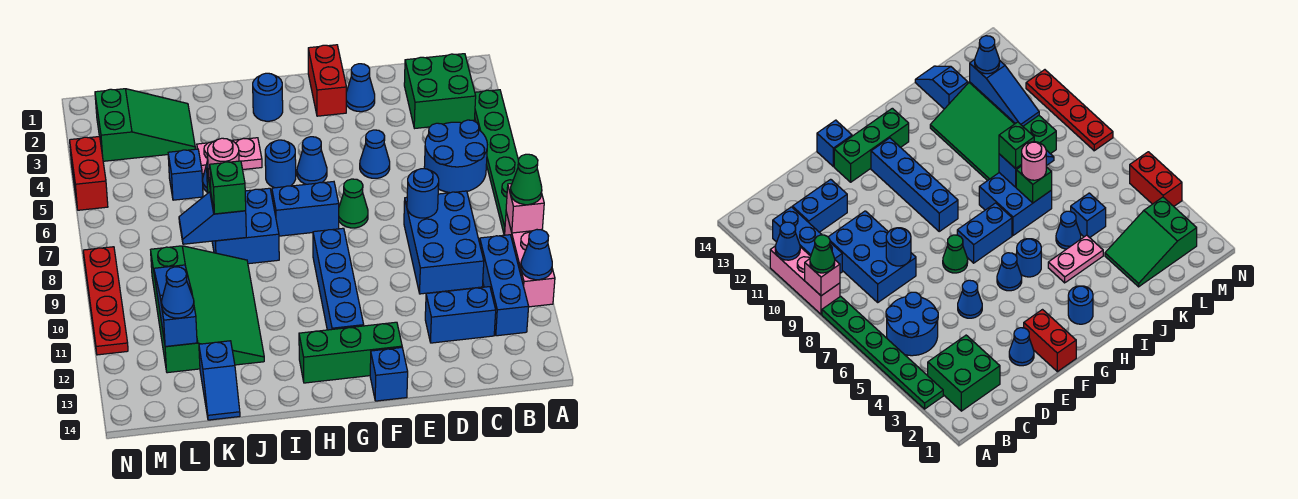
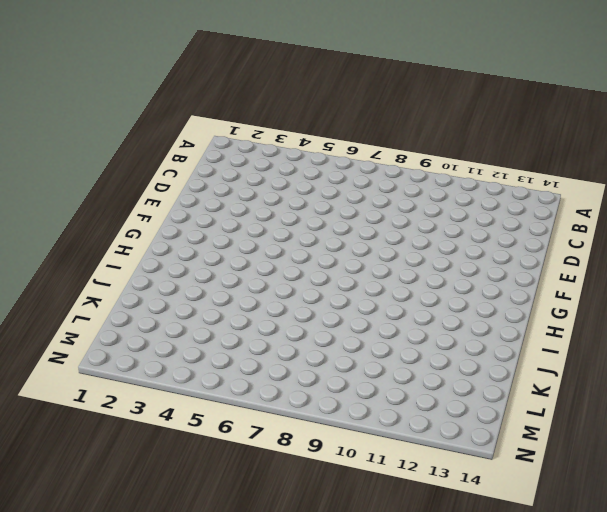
none -> green plate A3:A8 level 1
none -> pink brick A9:A11 level 1
none -> green brick B2:C3 level 1
none -> blue round brick B5:C6 level 1

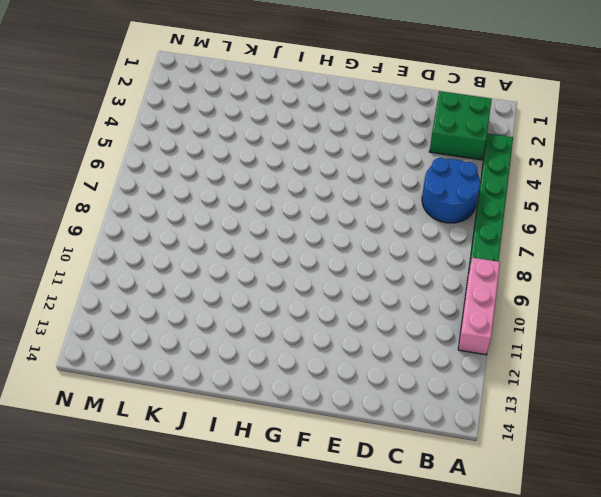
none -> blue brick B10:B12 level 1
none -> blue brick C8:D10 level 1
none -> blue brick C12:D12 level 1
none -> blue cone E2 level 1

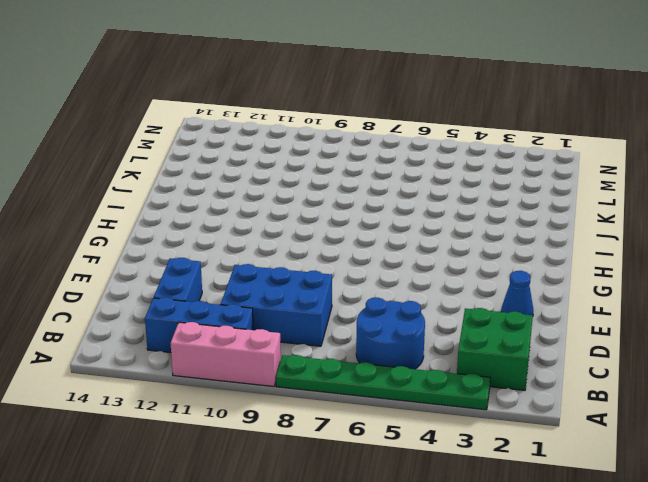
none -> blue cone E5 level 1
none -> red brick F1:F2 level 1
none -> green cone F7 level 1
none -> green brick F13:H13 level 1

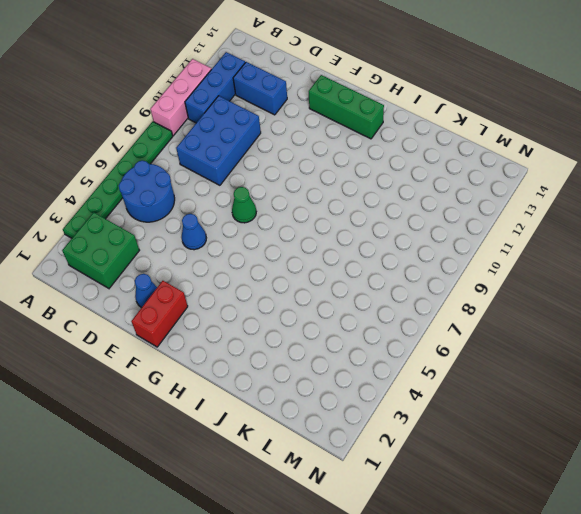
none -> blue brick F14 level 1
none -> blue cone G5 level 1
none -> blue brick G7:H7 level 1
none -> blue brick G9:G12 level 1

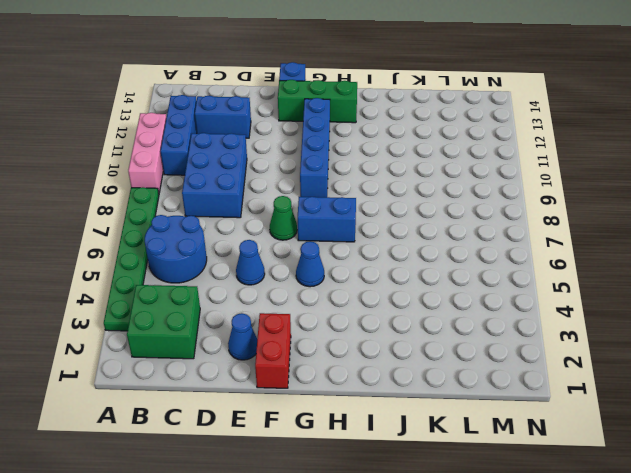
none -> blue round brick H2 level 1
none -> blue round brick H5 level 1
none -> pink plate I4:J4 level 1
none -> blue brick I7:J8 level 1

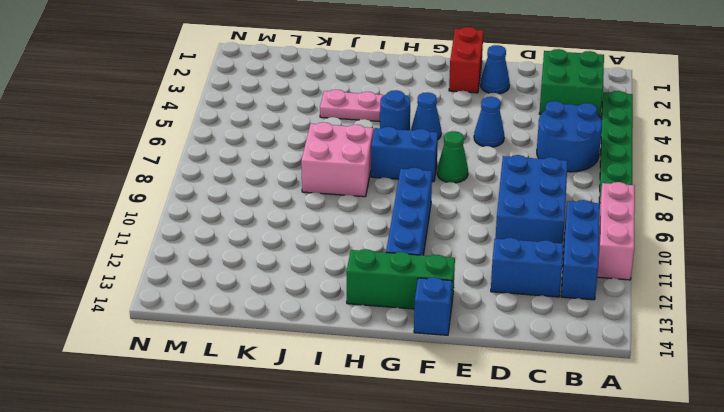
pink brick I7:J8 level 1 -> blue brick I7:J8 level 1
none -> blue round brick H2 level 1
none -> blue cone J5 level 1
none -> green slope J9:L12 level 1 top L
none -> green slope K2:M3 level 1 top M

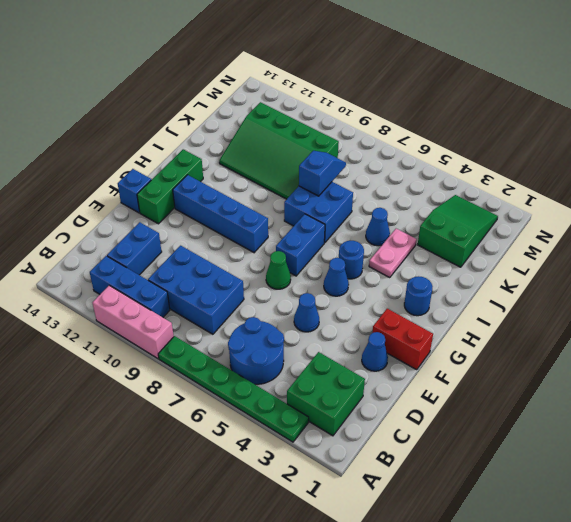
green slope K2:M3 level 1 top K -> green slope K2:M3 level 1 top M
none -> blue brick K5 level 1
none -> blue slope K13:K14 level 1 top 13
none -> red brick N4:N5 level 1
none -> red plate N8:N11 level 1

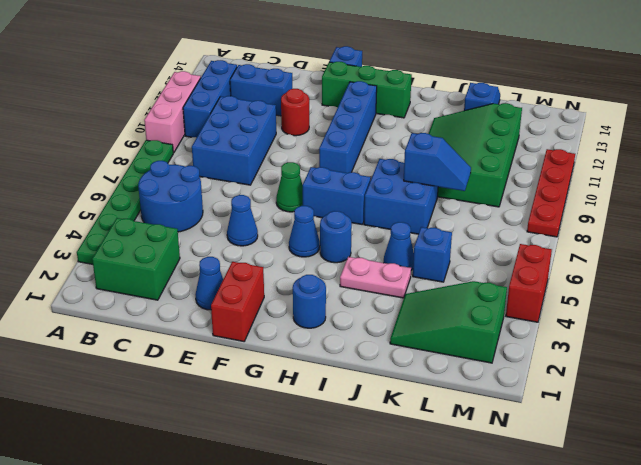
red round brick E11 level 1 -> none
none -> pink brick A9 level 2
none -> blue cone A11 level 2
none -> blue round brick D8 level 2
none -> green brick J7 level 2

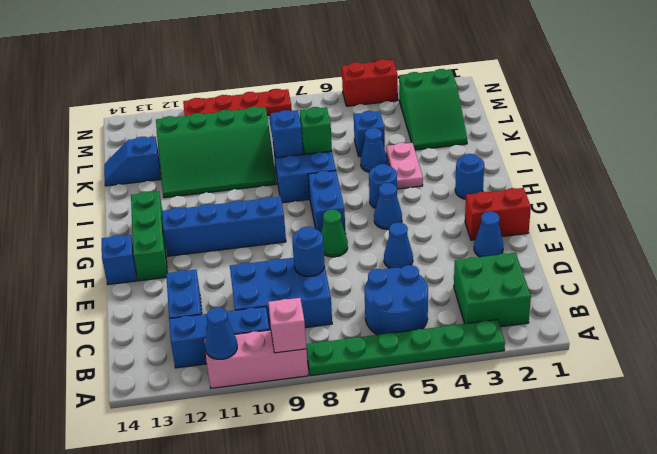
none -> blue slope L10:L12 level 2 top 12
none -> green cone A9 level 3
none -> pink round brick J7 level 3
none -> green brick J8 level 3

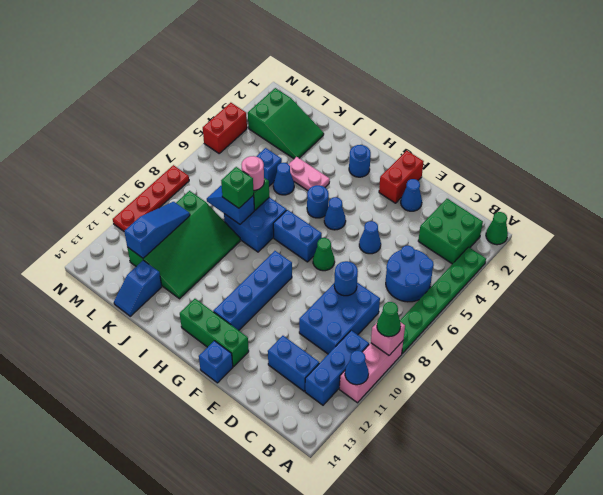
green cone A1 level 1 -> none
none -> blue cone L12 level 3

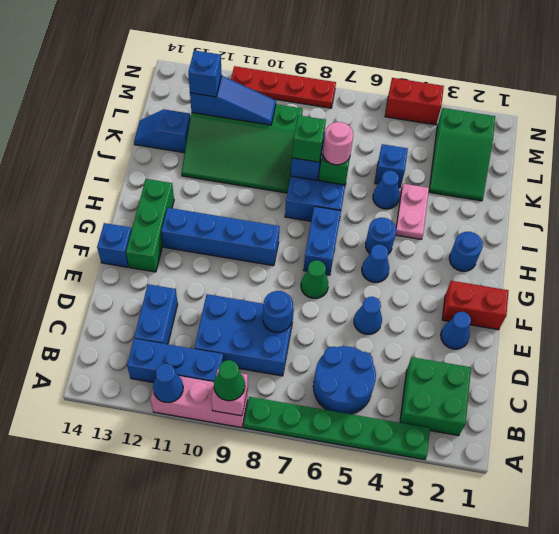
blue brick L12 level 3 -> blue cone L12 level 3

